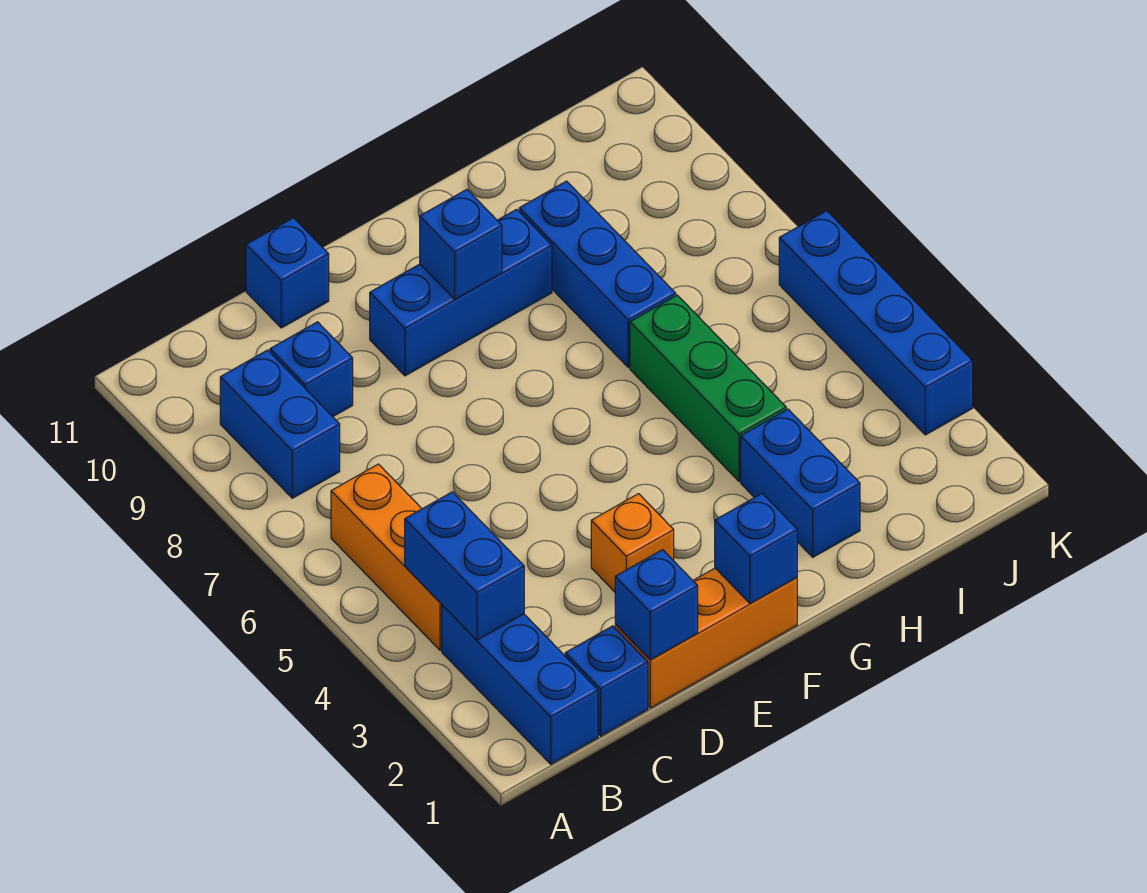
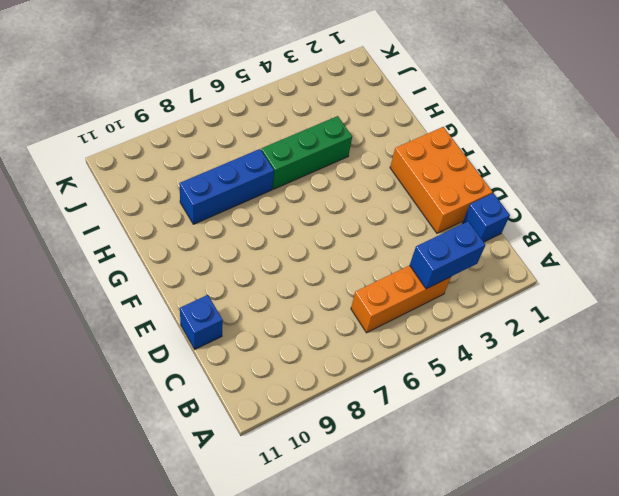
orange brick D1:F2 level 1 -> orange brick D1:F1 level 1
none -> blue brick B1:B3 level 1
none -> blue brick B8:B9 level 1
none -> blue brick C9 level 1

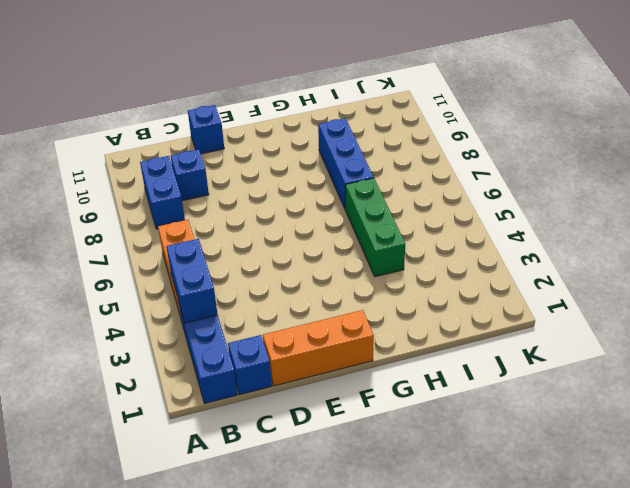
none -> orange brick E3 level 1
none -> blue brick E9:G9 level 1
none -> blue brick H2:H3 level 1

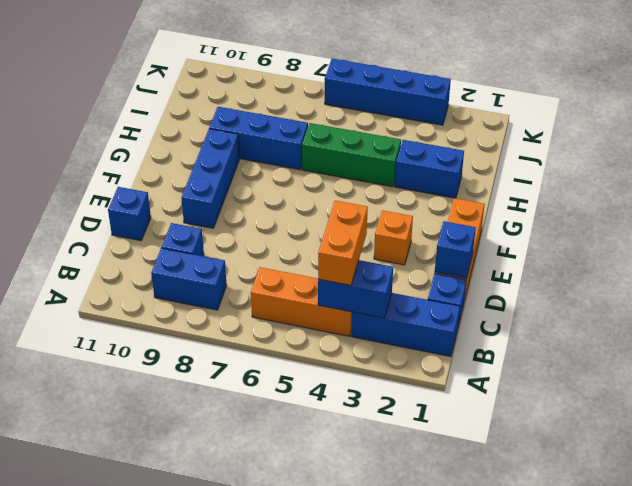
orange brick B4:C4 level 3 -> none
none -> blue brick F1 level 2
none -> blue brick F9 level 2

